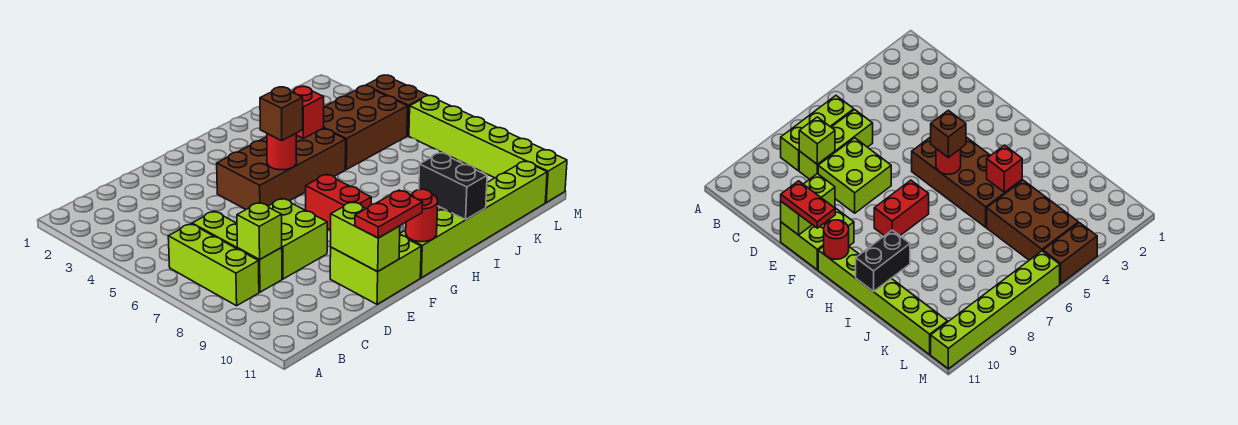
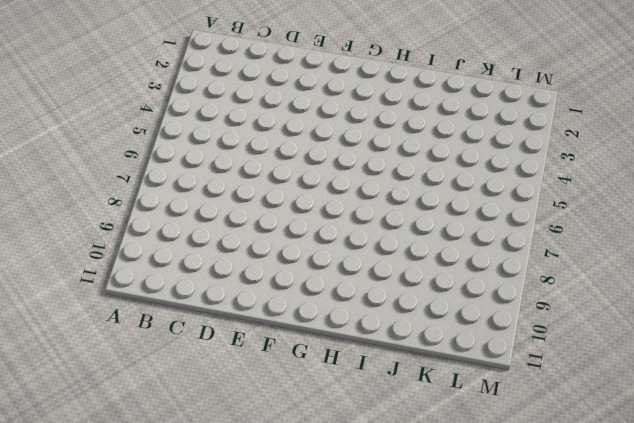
none -> lime brick B6:B8 level 1
none -> lime brick C6:C8 level 1
none -> lime brick D7:E8 level 1

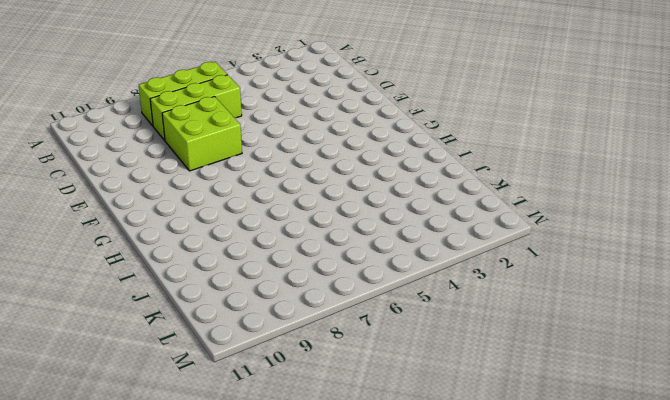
none -> lime brick E10:F11 level 1
none -> brown brick F4:I5 level 1
none -> red brick G7:G8 level 1

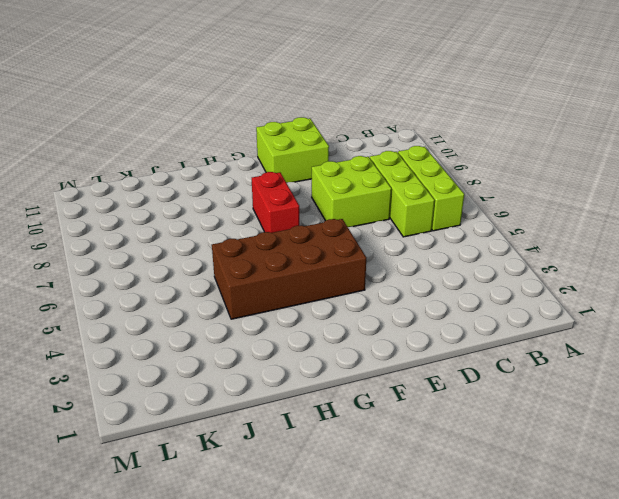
none -> lime brick G11:L11 level 1
none -> brown brick J4:L5 level 1
none -> brown brick M4:M5 level 1

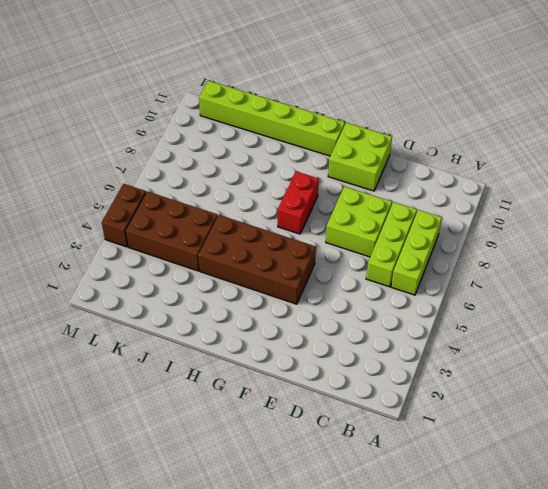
none -> lime brick M6:M11 level 1
none -> lime brick C8 level 2
none -> lime brick E10:E11 level 2

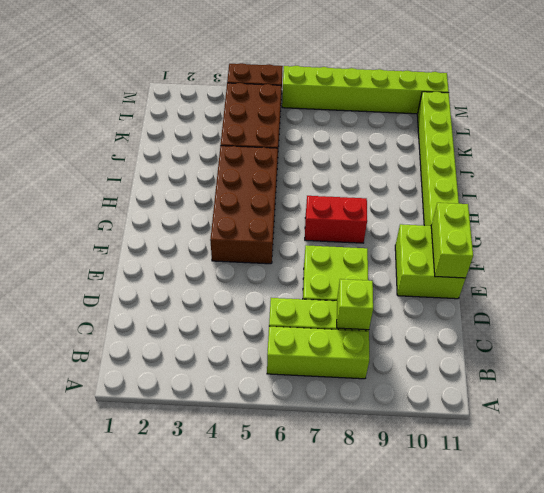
lime brick E11:F11 level 2 -> lime brick E10:E11 level 2
none -> red round brick G5 level 2
none -> red round brick G11 level 2
none -> red brick I4 level 2

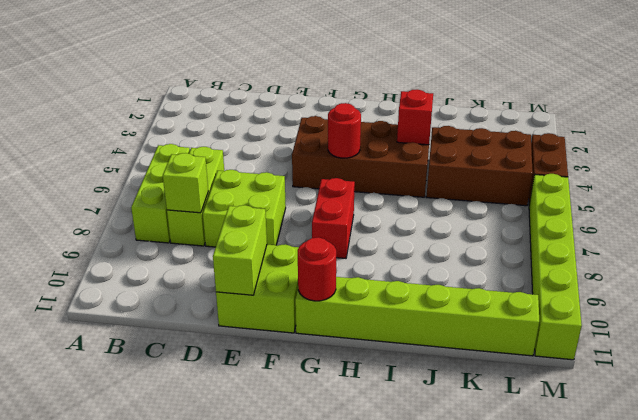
none -> black brick I10:I11 level 2
none -> red plate E11:F11 level 3
none -> brown brick G5 level 3

